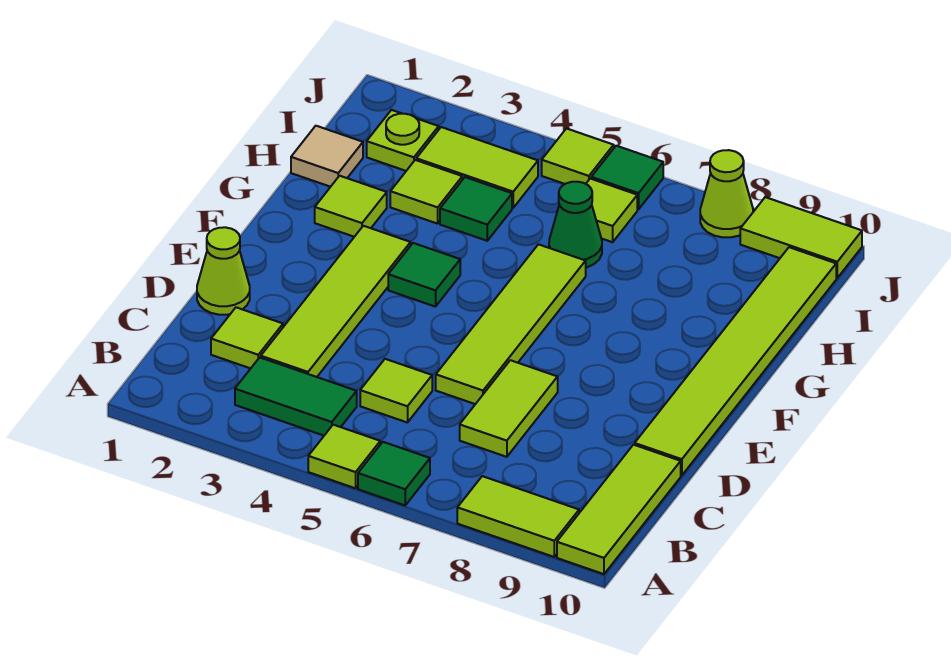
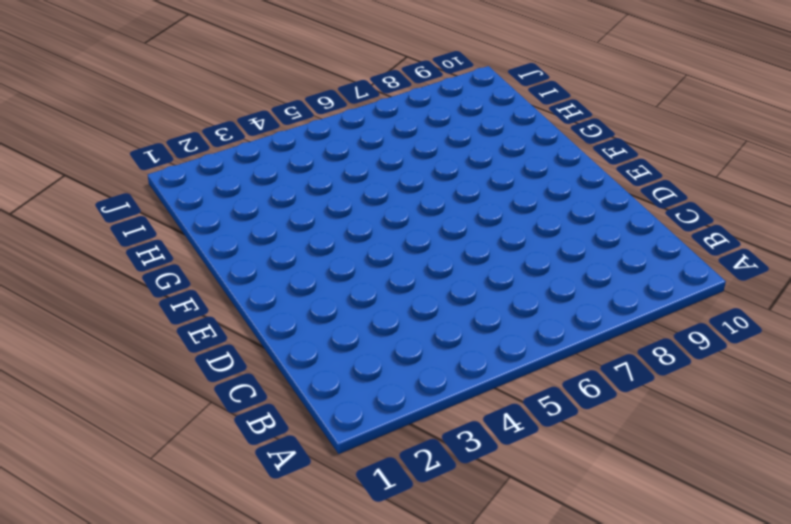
none -> lime tile A5 level 1
none -> green tile A6 level 1
none -> lime tile A8:A9 level 1

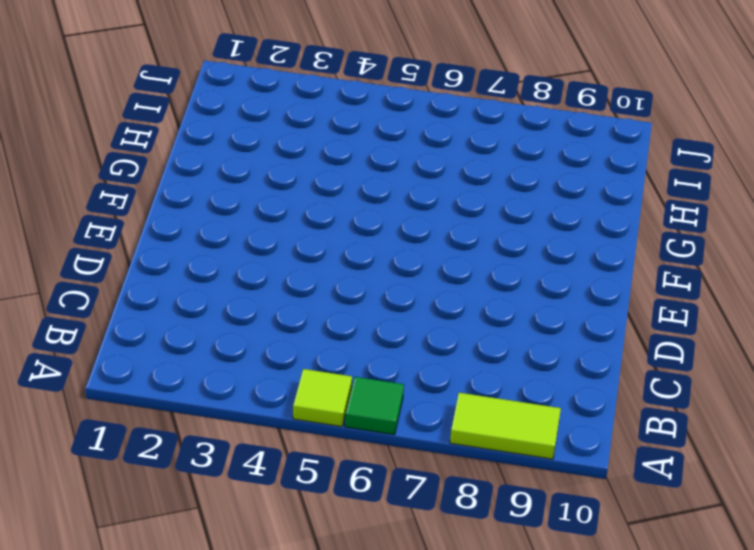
none -> lime tile A10:C10 level 1
none -> green tile B3:B4 level 1
none -> lime tile C2 level 1

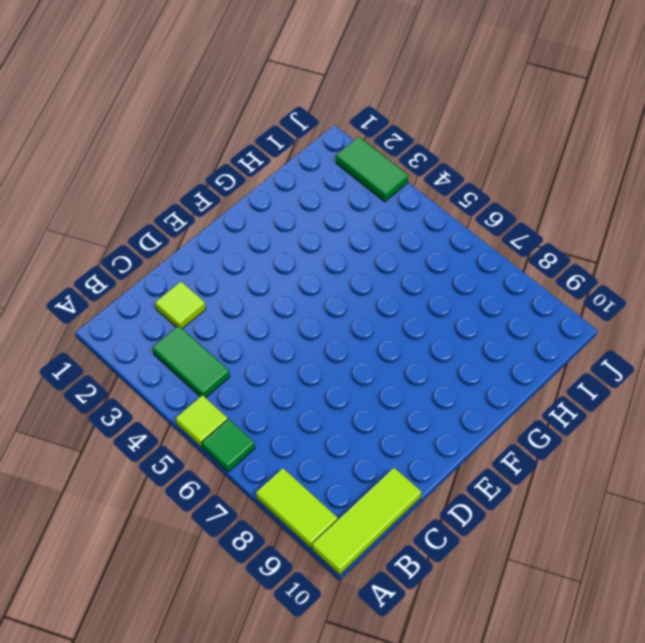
green tile J2:J3 level 1 -> none
none -> lime tile C3:F3 level 1
none -> lime tile C5 level 1
none -> lime tile C7:D7 level 1

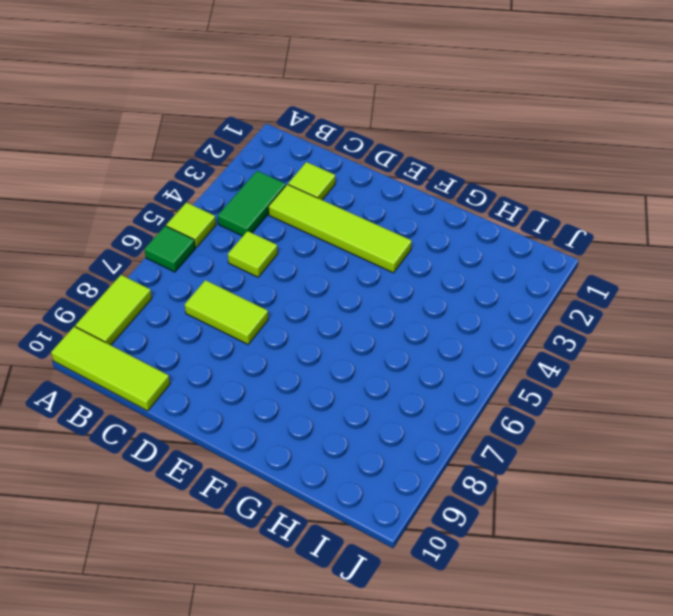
none -> lime cone D1 level 1
none -> lime tile D6:G6 level 1
none -> lime tile D10:I10 level 1

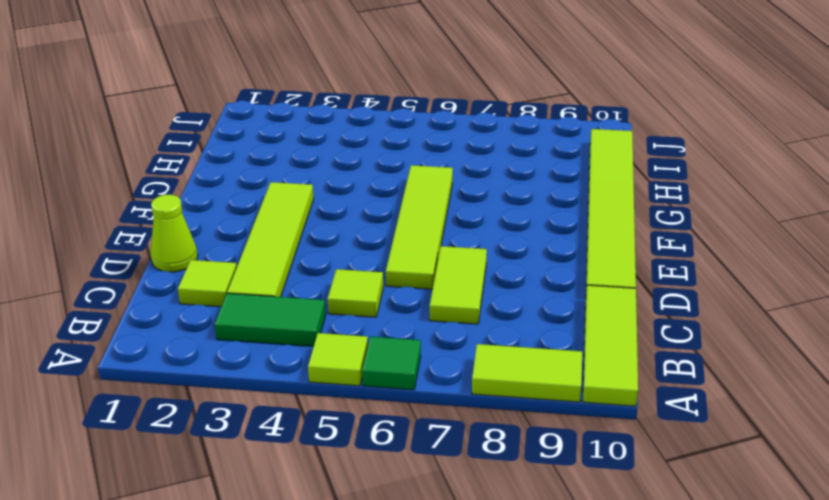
none -> green tile F4 level 1
none -> lime tile G2 level 1
none -> tan tile H1 level 1

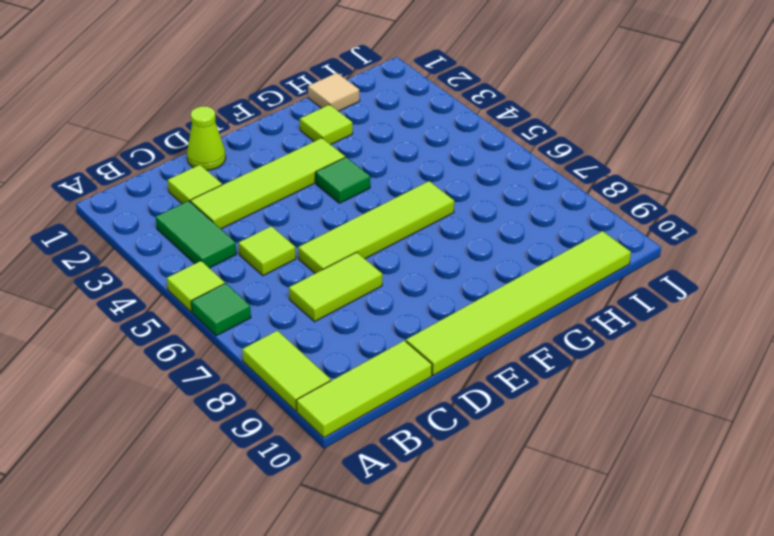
none -> lime tile H3 level 1
none -> green tile H4 level 1
none -> green cone H6 level 1

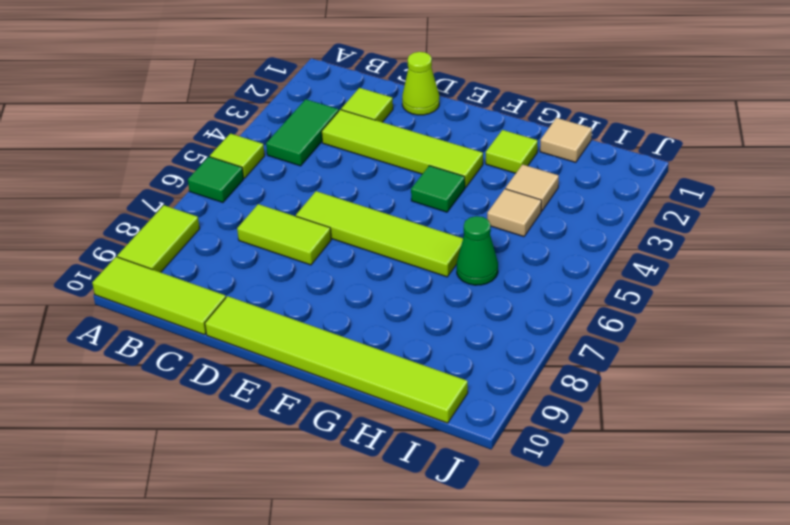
tan tile H3 level 1 -> lime tile H3 level 1
tan tile H4 level 1 -> green tile H4 level 1
none -> lime tile C5 level 1
none -> lime plate I2 level 1
none -> lime tile I3:I4 level 1

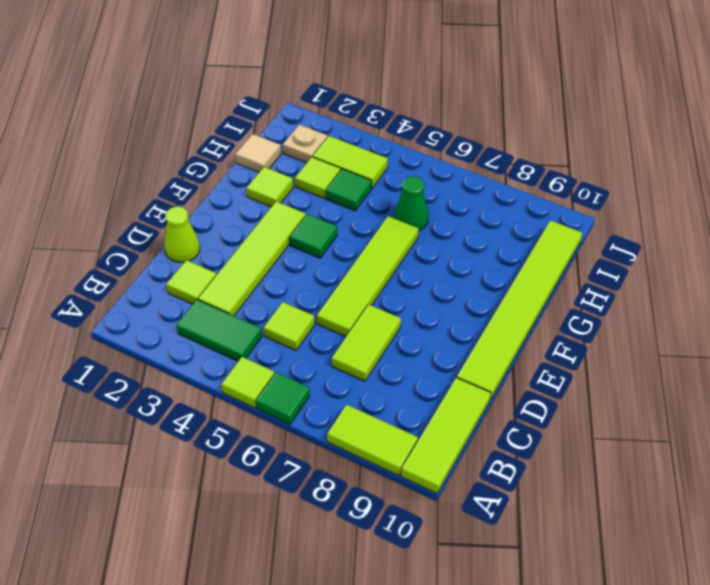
tan plate I2 level 1 -> lime plate I2 level 1
none -> lime tile I6 level 1
none -> lime tile J5 level 1
none -> green tile J6 level 1

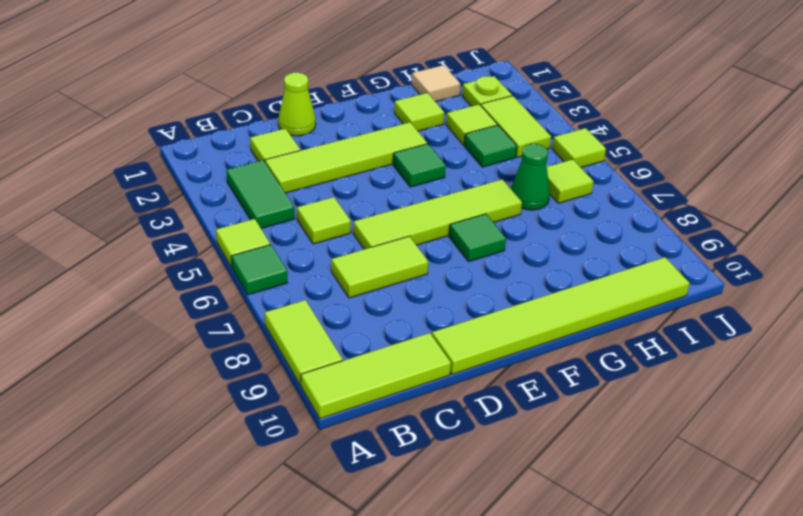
green tile F7 level 1 -> green tile J6 level 1
none -> lime cone J8 level 1
none -> lime tile J9:J10 level 1

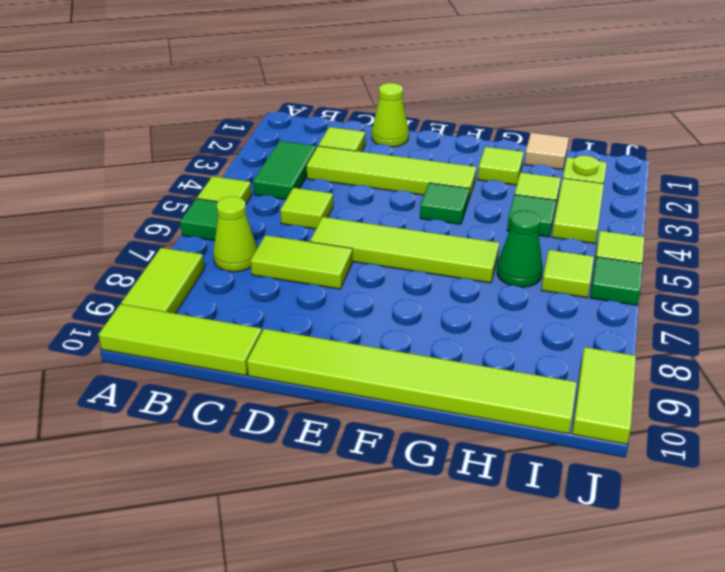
lime cone B7 level 1 -> lime cone J8 level 1

